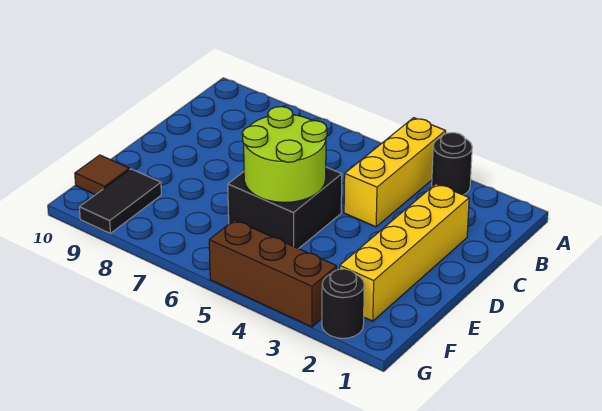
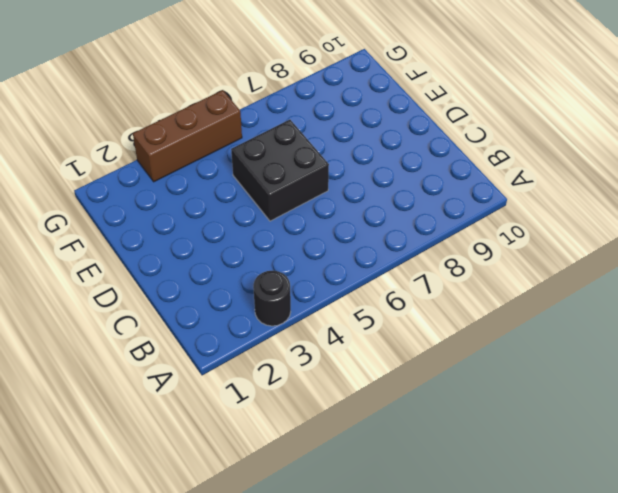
none -> yellow brick A4:C4 level 1
none -> yellow brick C2:F2 level 1

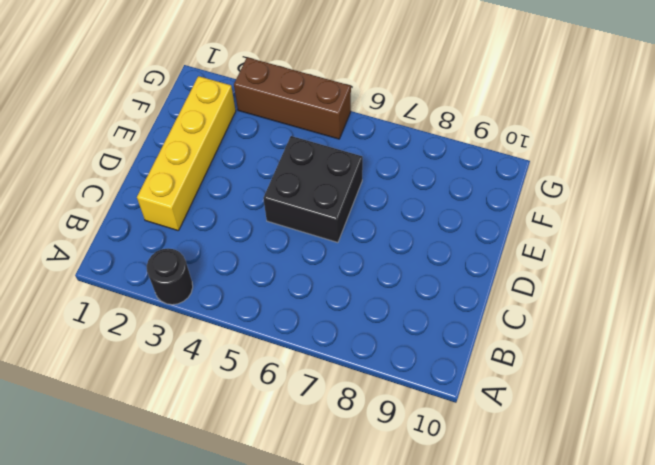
none -> yellow brick A4:C4 level 1
none -> black tile F9:G9 level 1

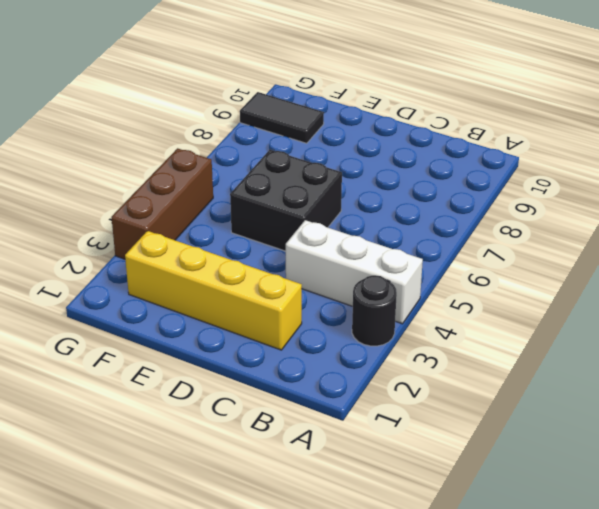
white brick A4:C4 level 1 -> yellow brick A4:C4 level 1
none -> brown tile F10 level 1
none -> black round brick G2 level 1

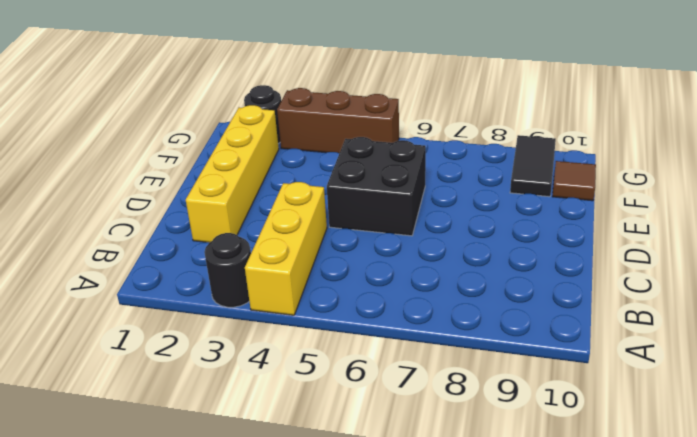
none -> lime round brick D5:E6 level 2

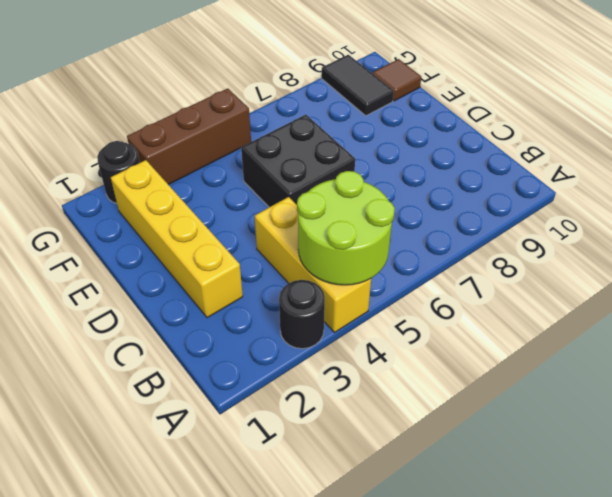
lime round brick A4:B5 level 2 -> lime round brick D5:E6 level 2

